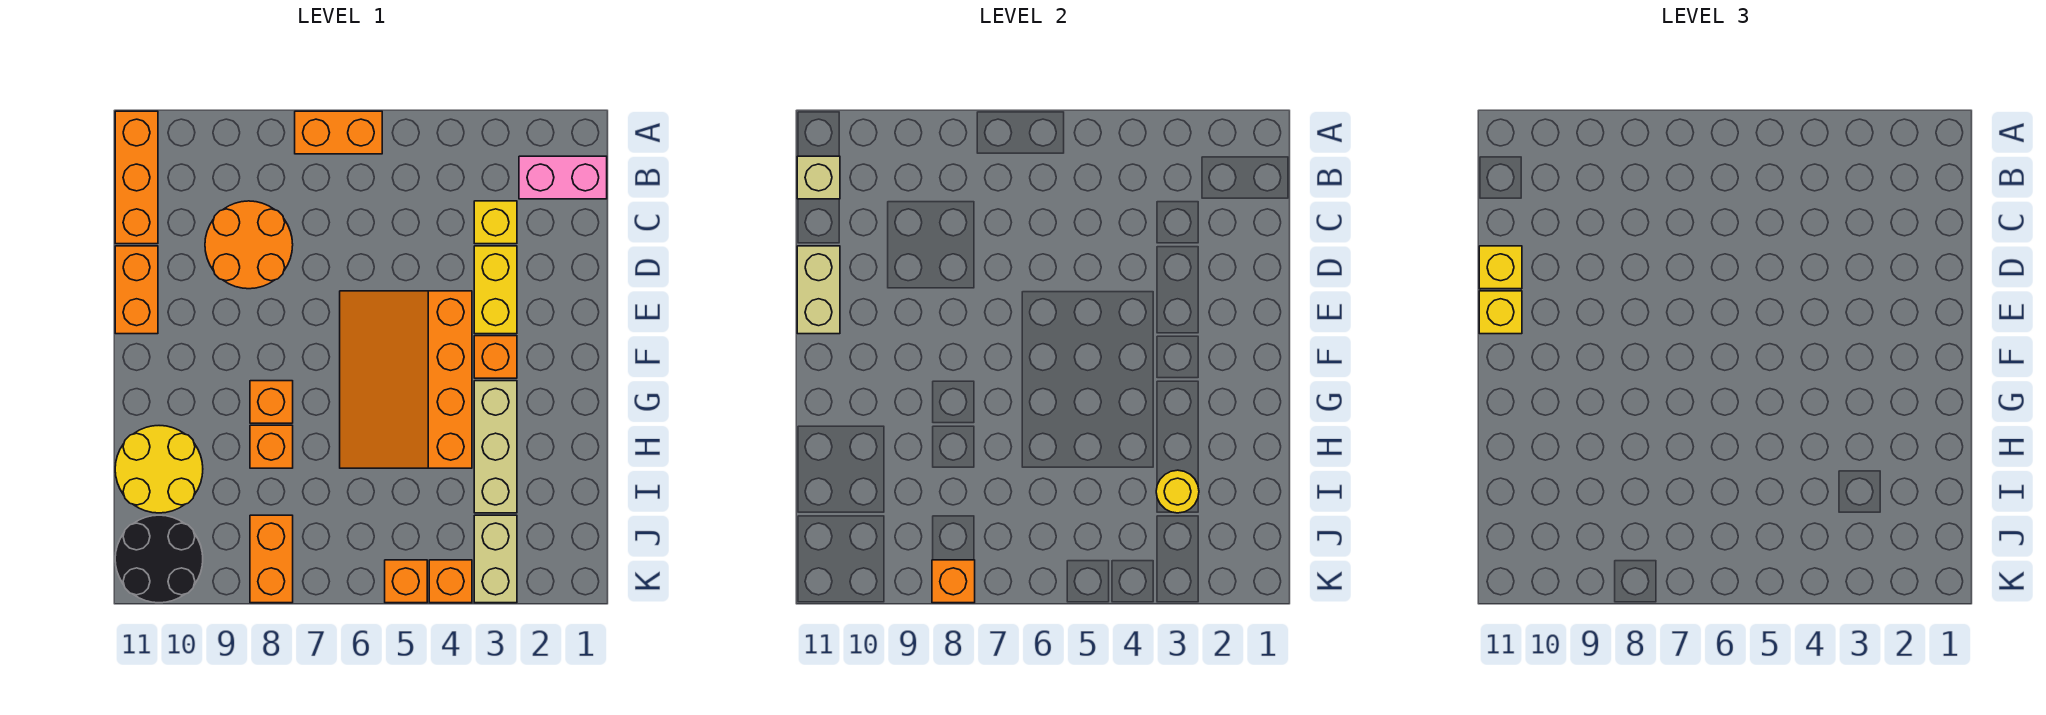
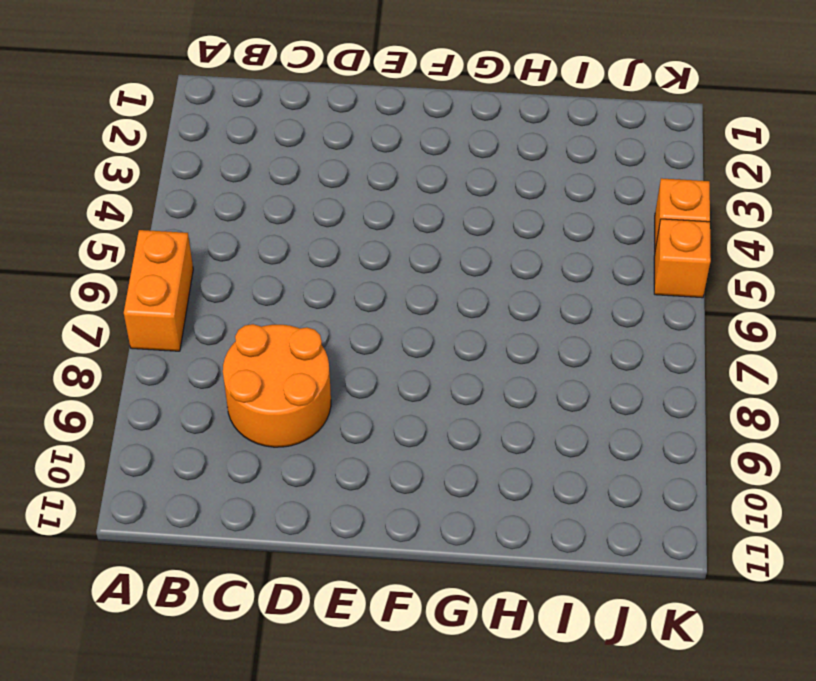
none -> orange brick A11:C11 level 1
none -> pink brick B1:B2 level 1
none -> yellow brick C3 level 1

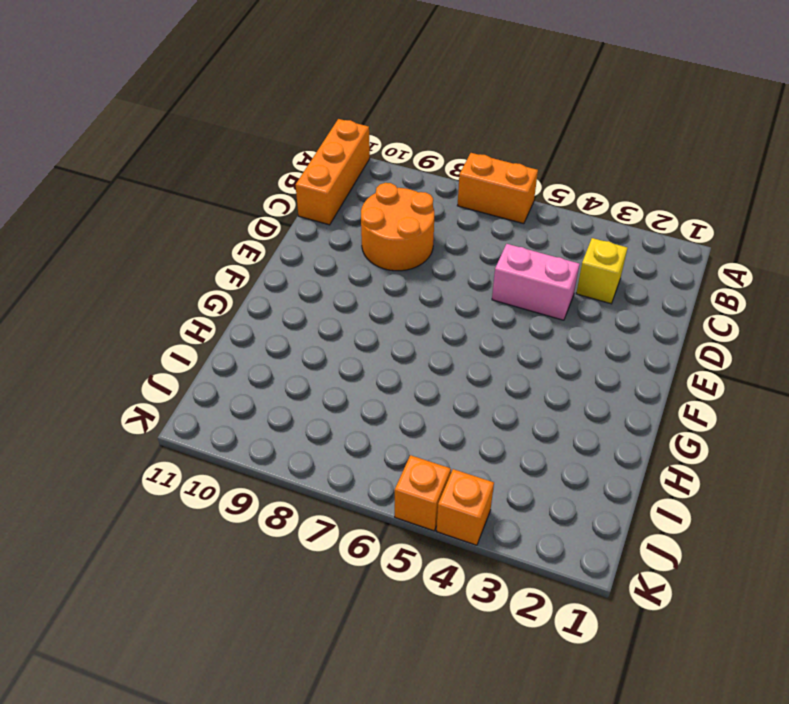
pink brick D4:D5 level 1 -> pink brick B1:B2 level 1
none -> yellow brick D3:E3 level 1
none -> orange brick D11:E11 level 1
none -> orange slope E4:H6 level 1 top 4

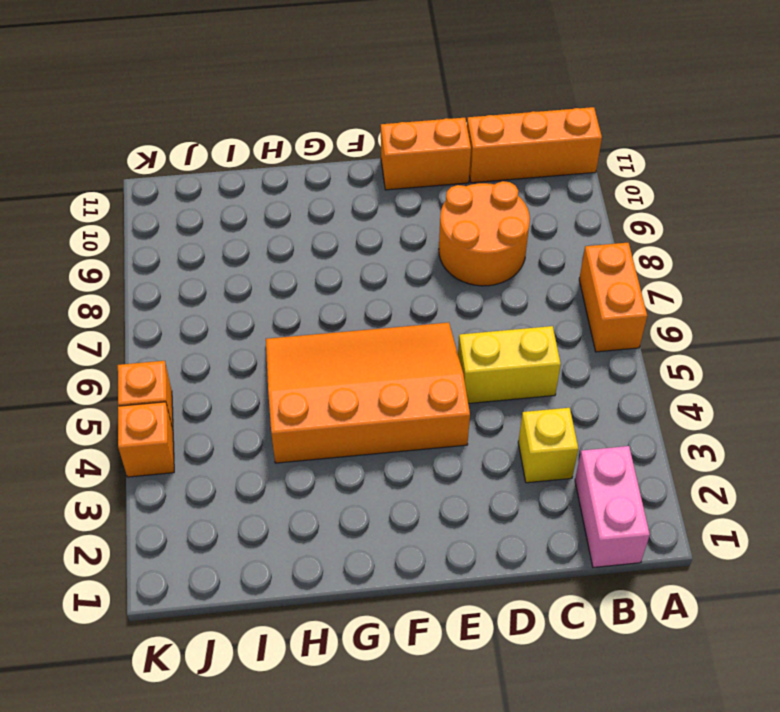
yellow brick C5:D5 level 1 -> yellow brick D3:E3 level 1
none -> orange brick F3 level 1
none -> tan brick G3:I3 level 1
none -> orange brick G8 level 1

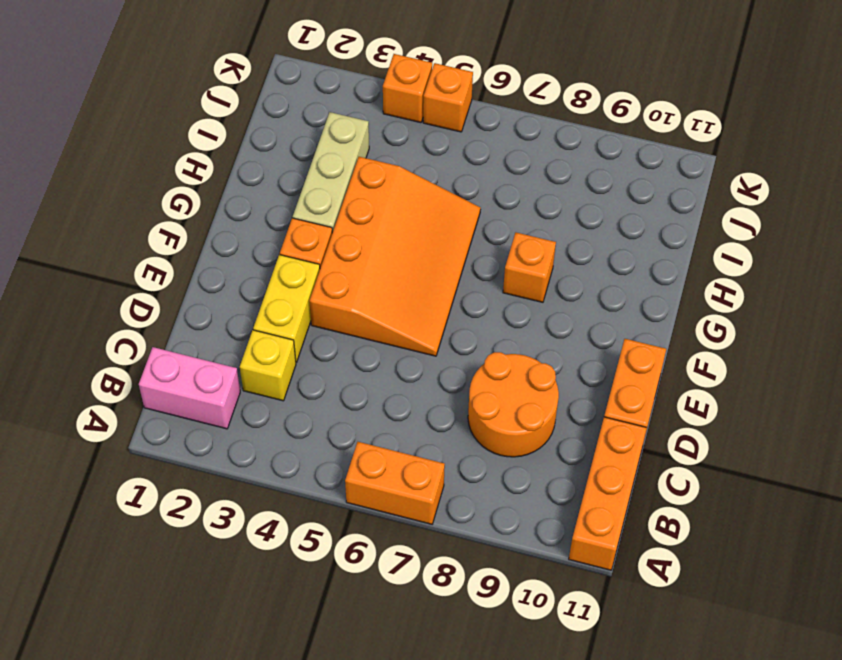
none -> orange brick H8 level 1
none -> yellow round brick H10:I11 level 1
none -> tan brick J3:K3 level 1

